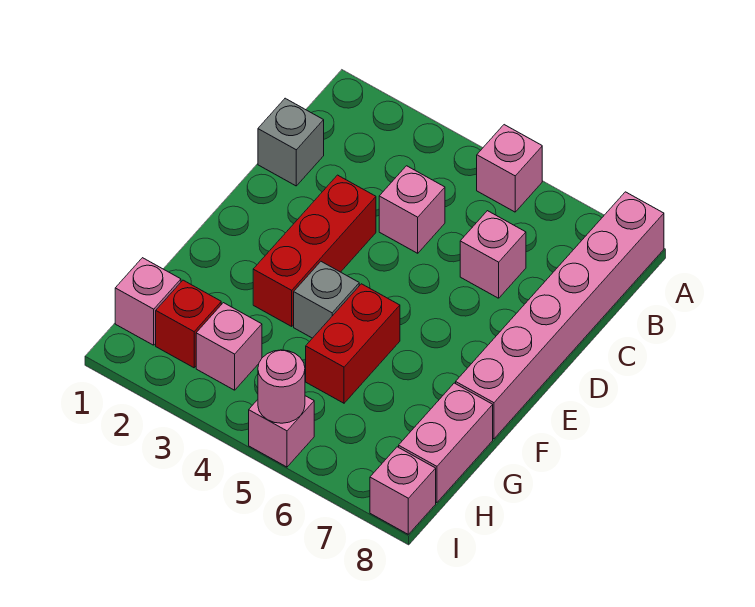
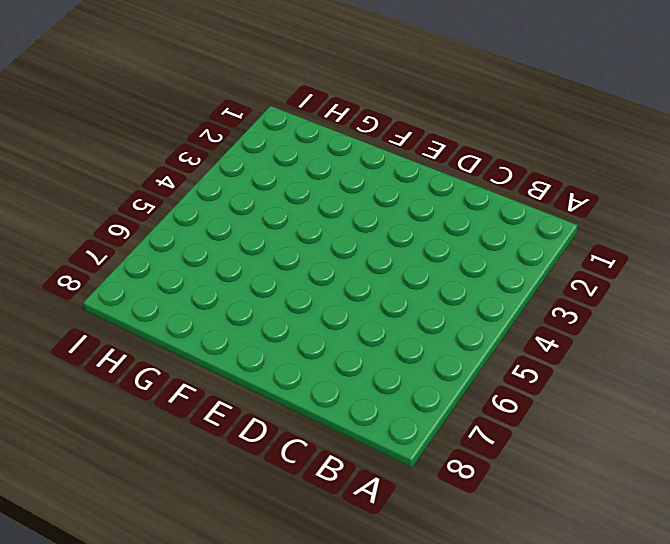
none -> pink brick A5 level 1
none -> pink brick A8:F8 level 1
none -> grey brick C1 level 1

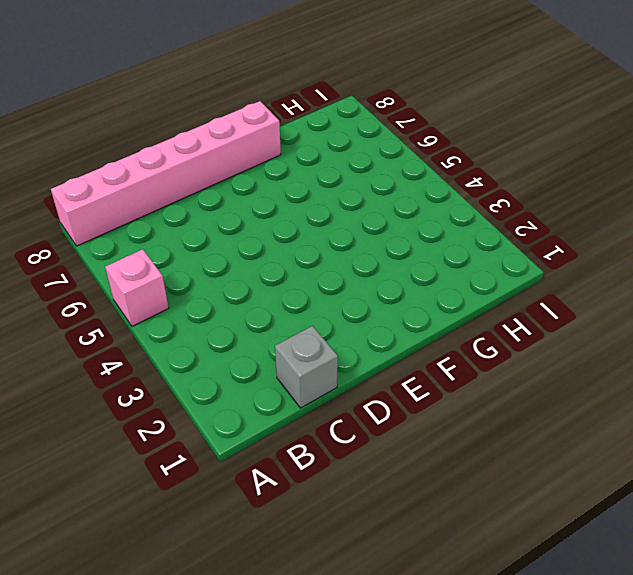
none -> pink brick C4 level 1
none -> pink brick C6 level 1
none -> red brick D3:F3 level 1

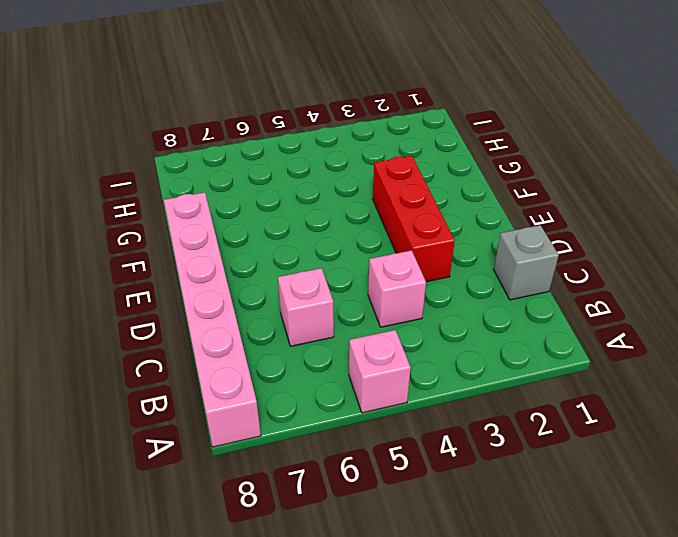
none -> grey brick F4 level 1
none -> red brick F5:G5 level 1
none -> pink brick G8:H8 level 1

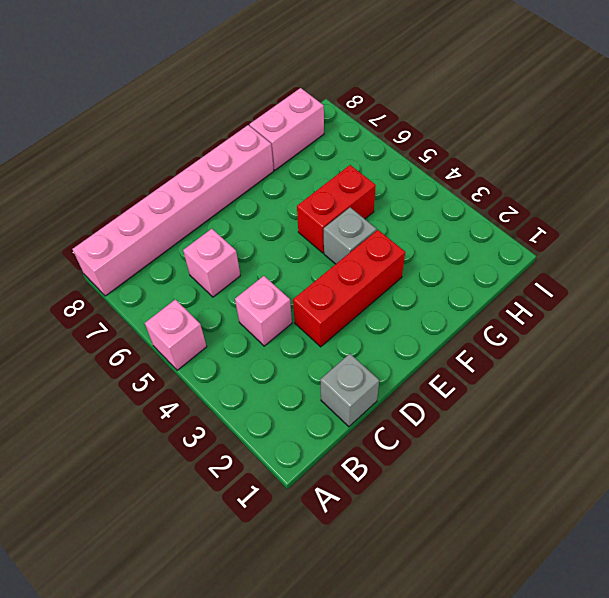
none -> pink brick H1 level 1
none -> red brick H2 level 1
none -> pink brick H3 level 1

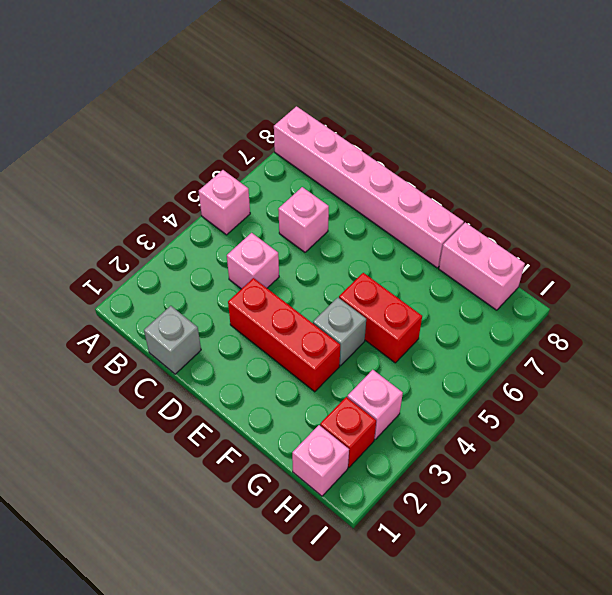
none -> pink brick I5 level 1
none -> pink brick I8 level 1
none -> pink round brick I5 level 2

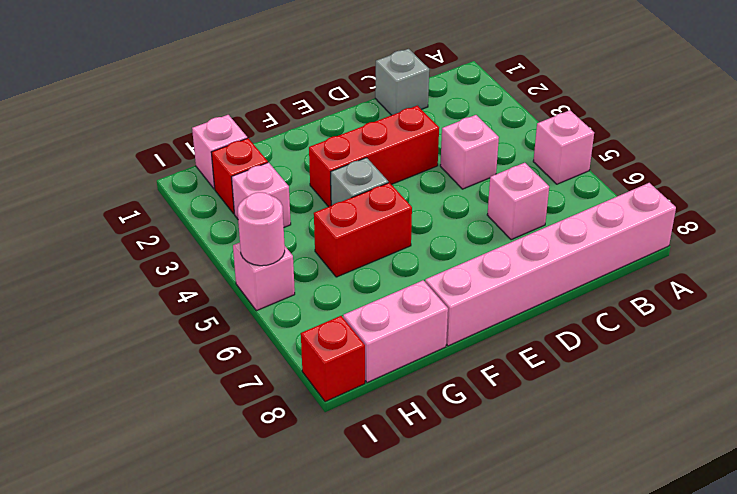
red brick I8 level 1 -> pink brick I8 level 1

